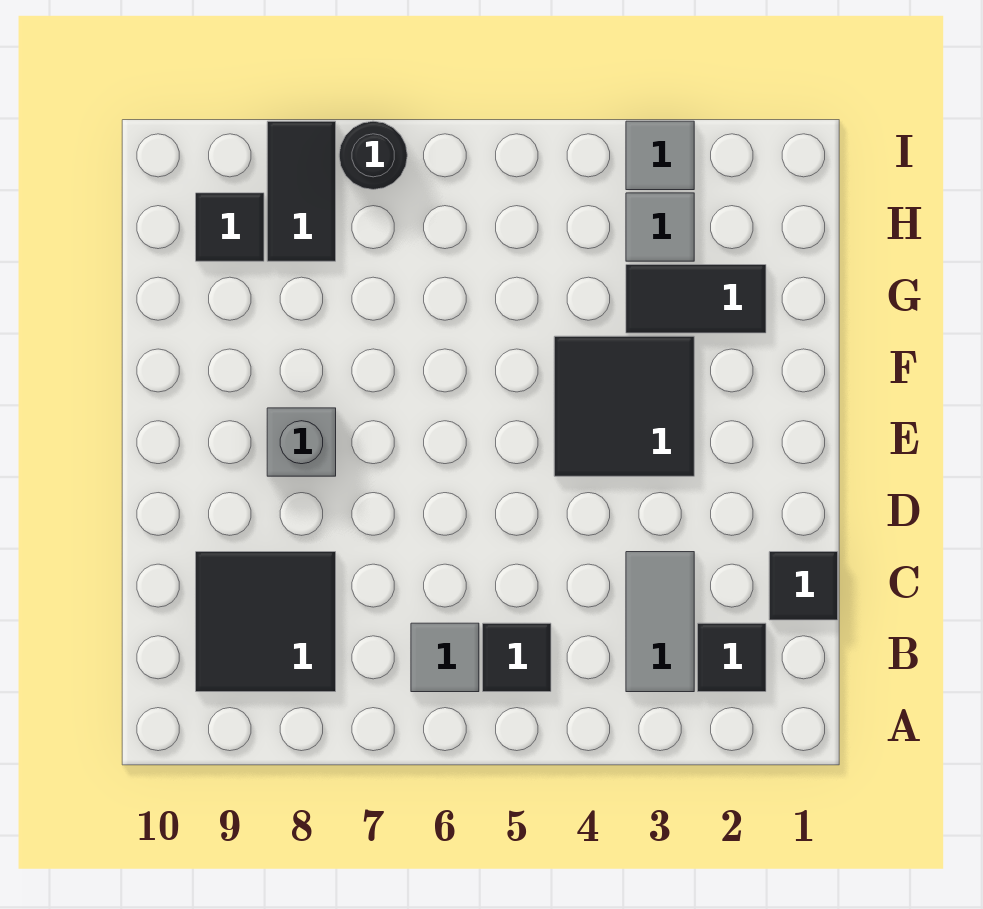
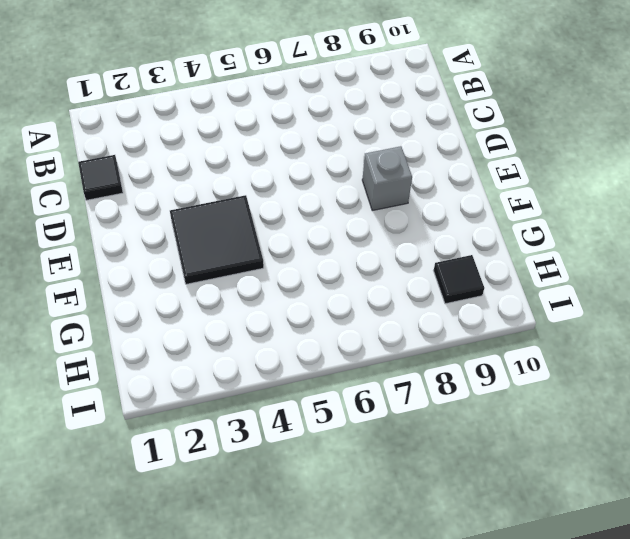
none -> black tile B2 level 1
none -> grey tile B3:C3 level 1
none -> black tile B5 level 1

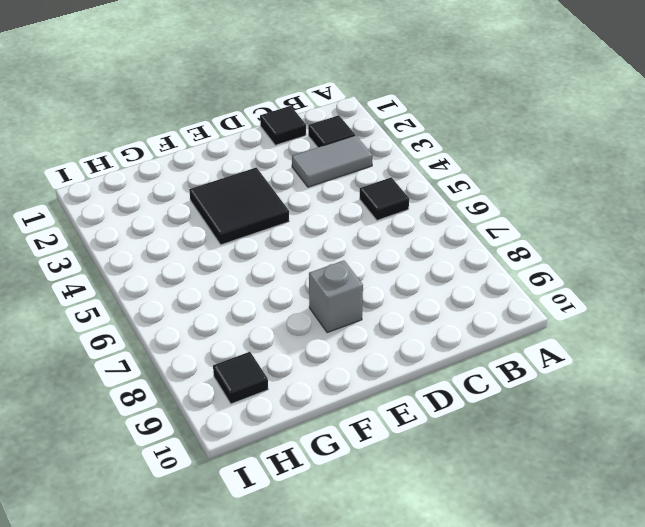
none -> grey tile B6 level 1
none -> black tile B8:C9 level 1
none -> black tile G2:G3 level 1

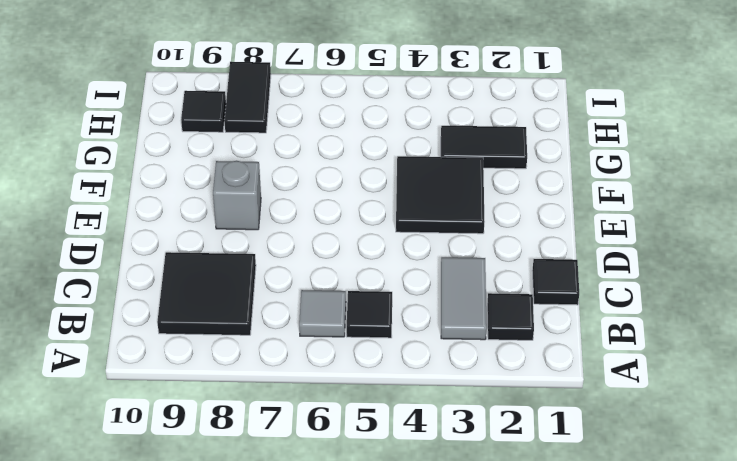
none -> grey tile H3 level 1
none -> grey tile I3 level 1
none -> black round brick I7 level 1

